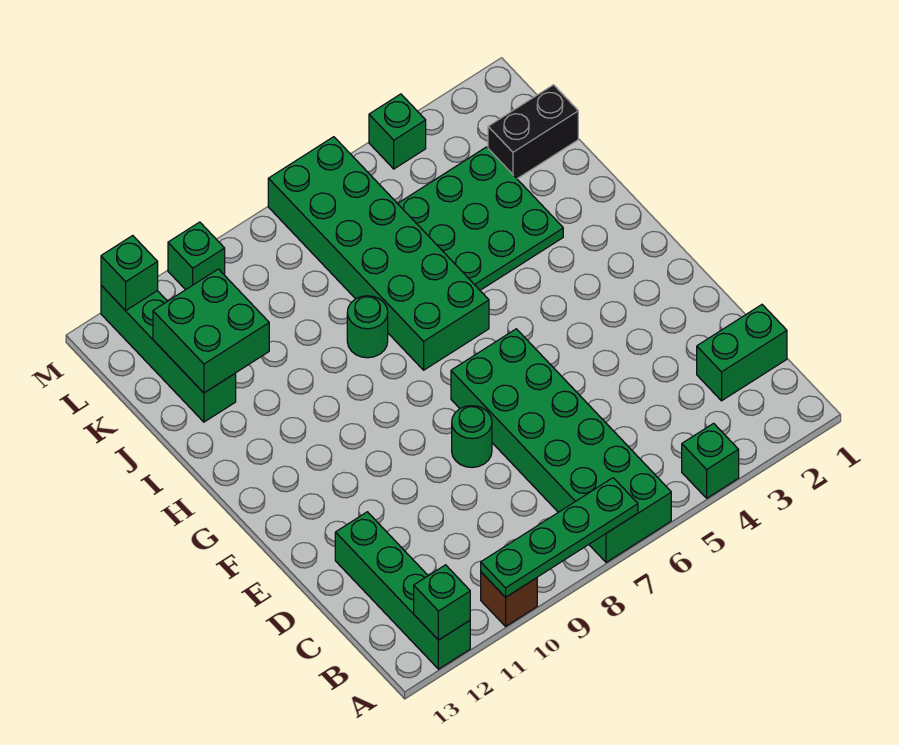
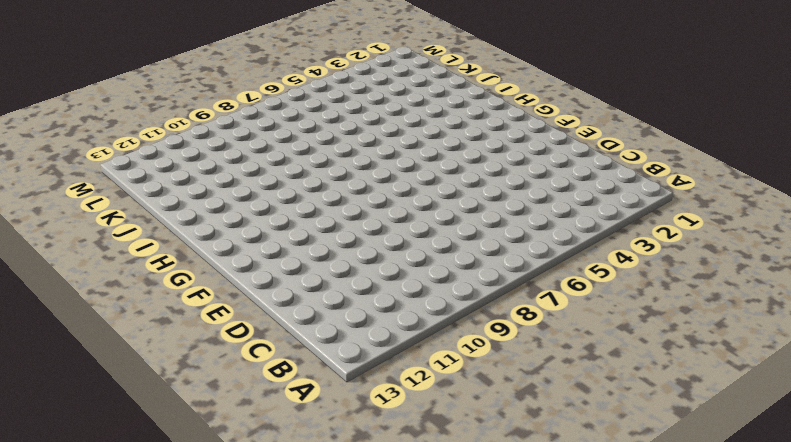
none -> green brick A4 level 1
none -> green brick A6:F7 level 1
none -> brown brick A10 level 1

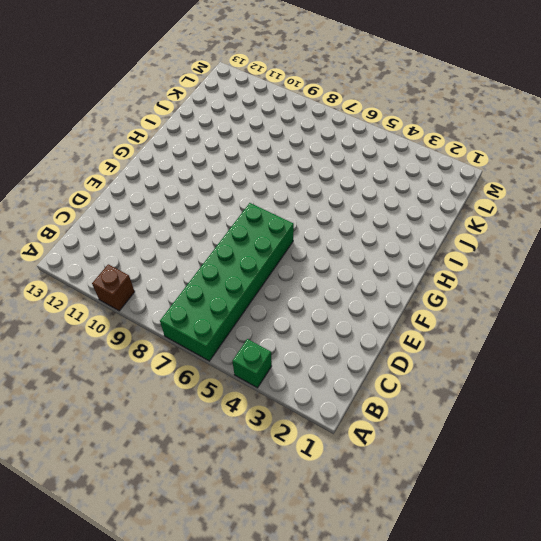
none -> green brick A12:D12 level 1
none -> green brick C1:C2 level 1
none -> green round brick E8 level 1

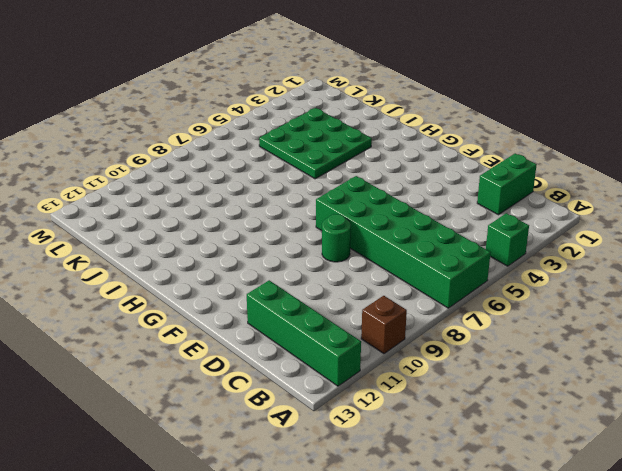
none -> green brick H6:M7 level 1
none -> green round brick I8 level 1
none -> green brick J12:M12 level 1

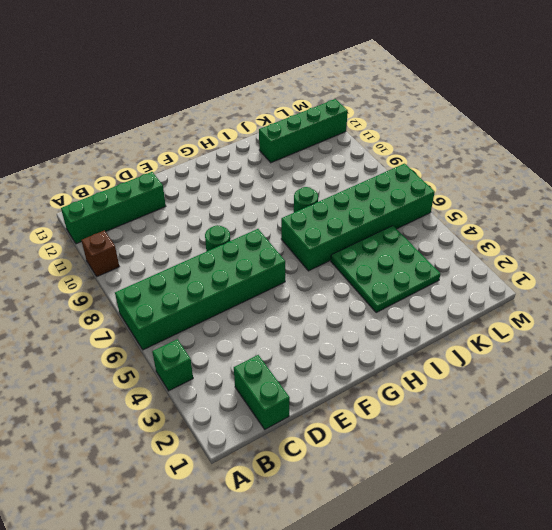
none -> black brick K1:K2 level 1
none -> green brick M4 level 1
none -> green brick M10 level 1

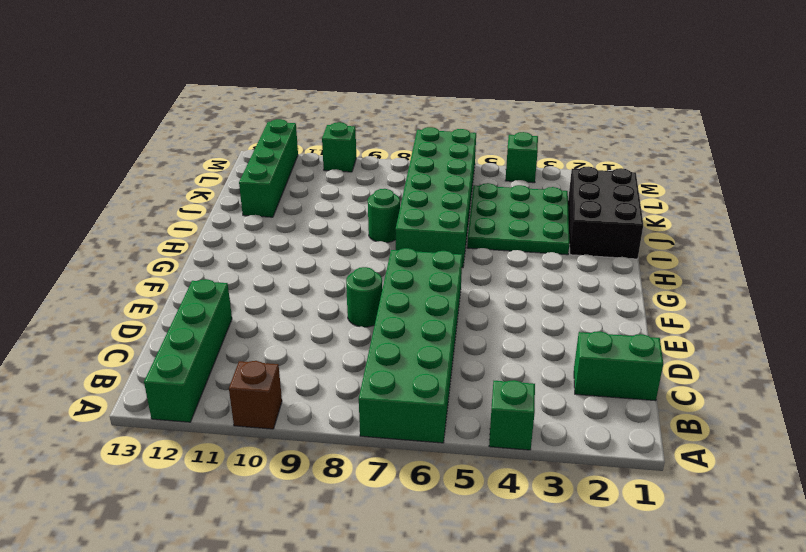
black brick I1:K2 level 1 -> black brick K1:K2 level 1
none -> green plate A7:A10 level 2
none -> green brick A12 level 2
none -> green brick J11:K12 level 2

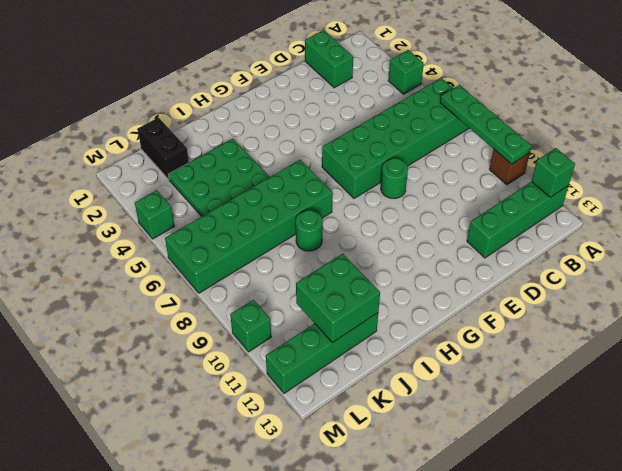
none -> green brick M12 level 2

